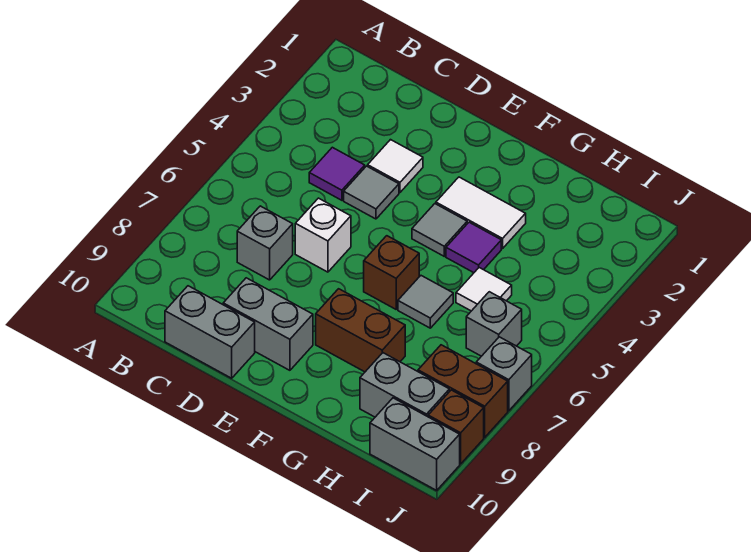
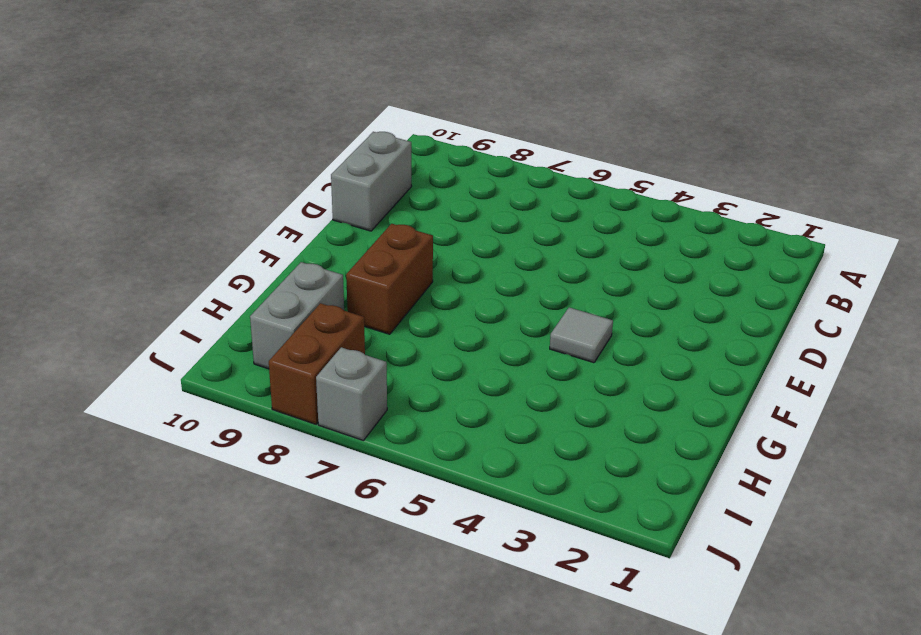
none -> purple tile C4 level 1
none -> grey brick C7 level 1
none -> white tile D3 level 1

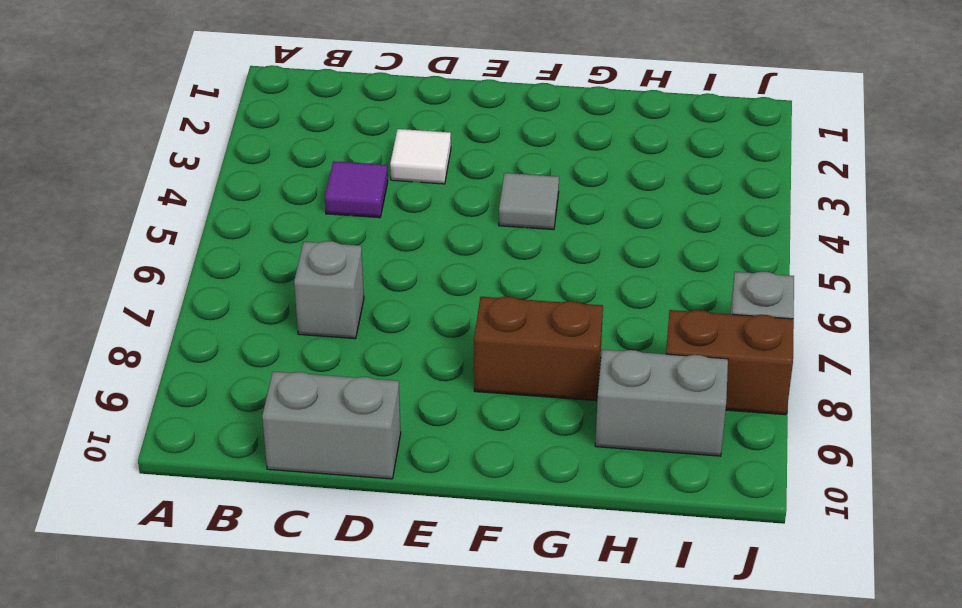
none -> grey tile D4 level 1
none -> white brick D6 level 1
none -> grey brick D9:E9 level 1

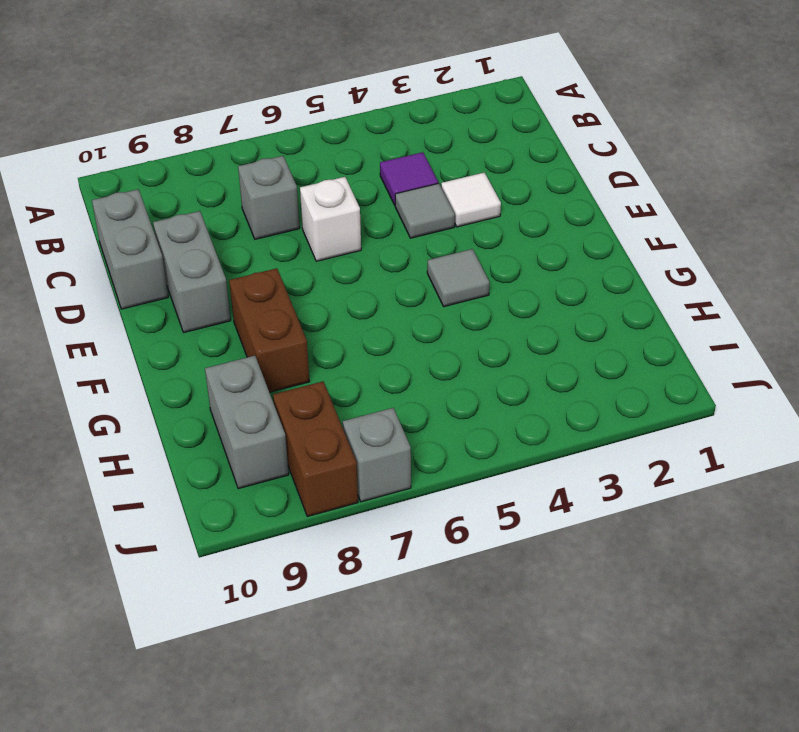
none -> white tile F3:G3 level 1
none -> brown brick F6 level 1
none -> purple tile G4 level 1

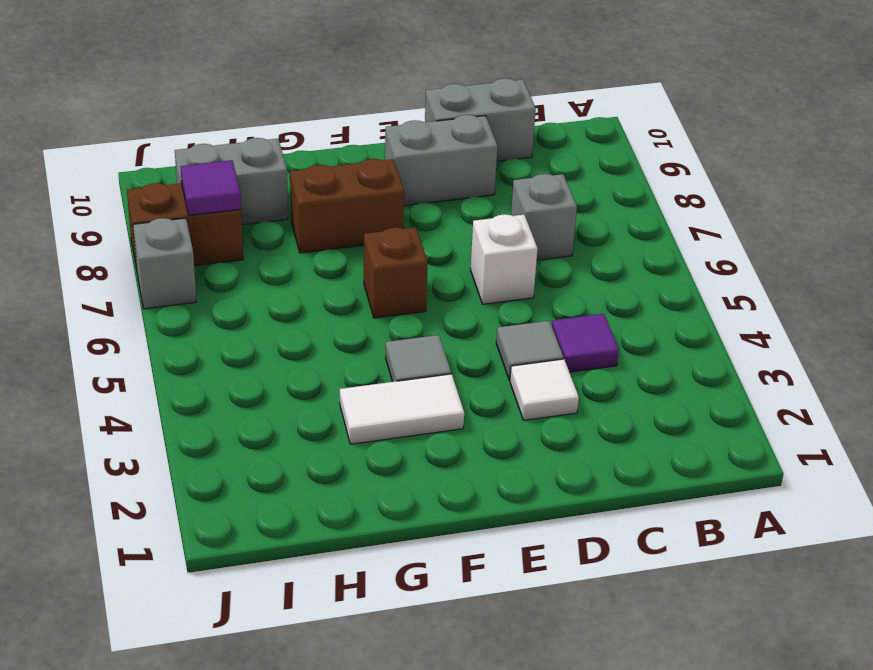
purple tile I8 level 2 -> purple tile G4 level 1
none -> grey tile G6 level 1
none -> white tile H5 level 1
none -> grey brick I6 level 1

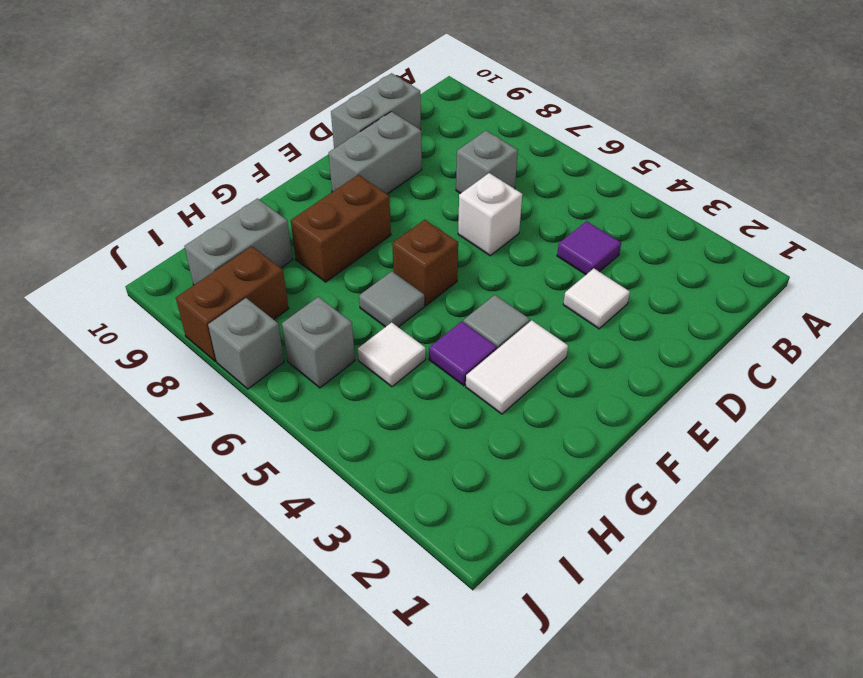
none -> grey tile D4 level 1
none -> grey brick I10:J10 level 1
none -> brown brick J9 level 1

